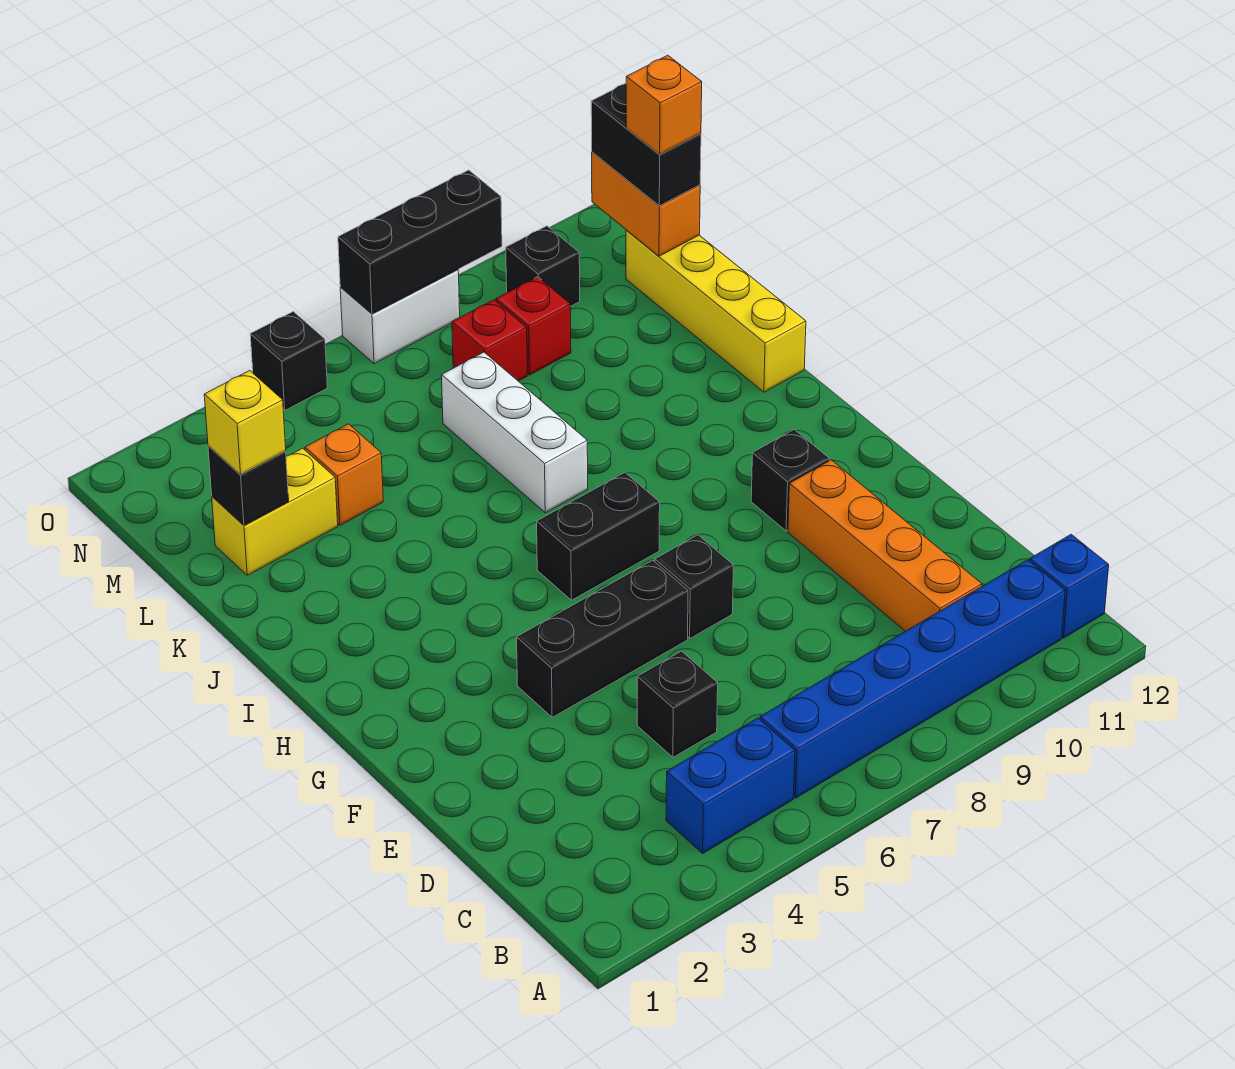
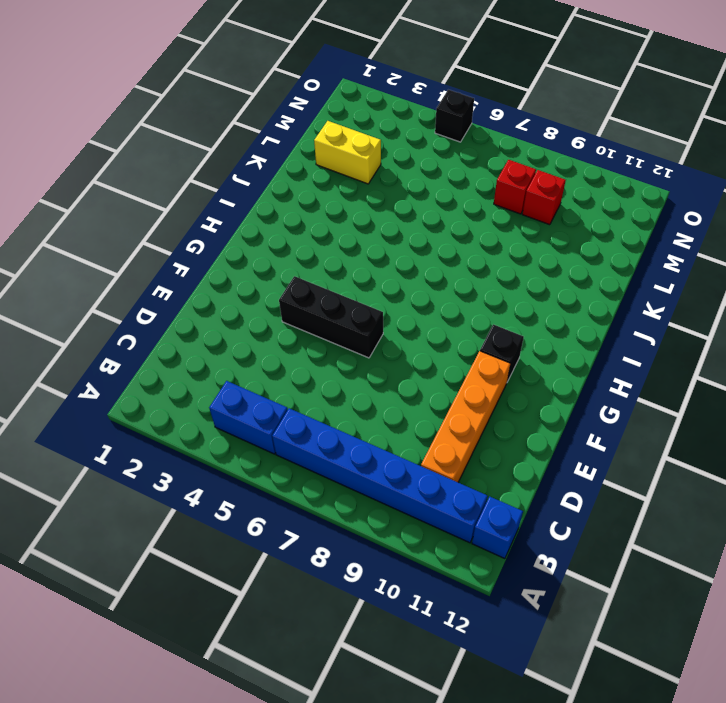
none -> black brick D5 level 1
none -> black brick F7 level 1
none -> black brick H6:H7 level 1

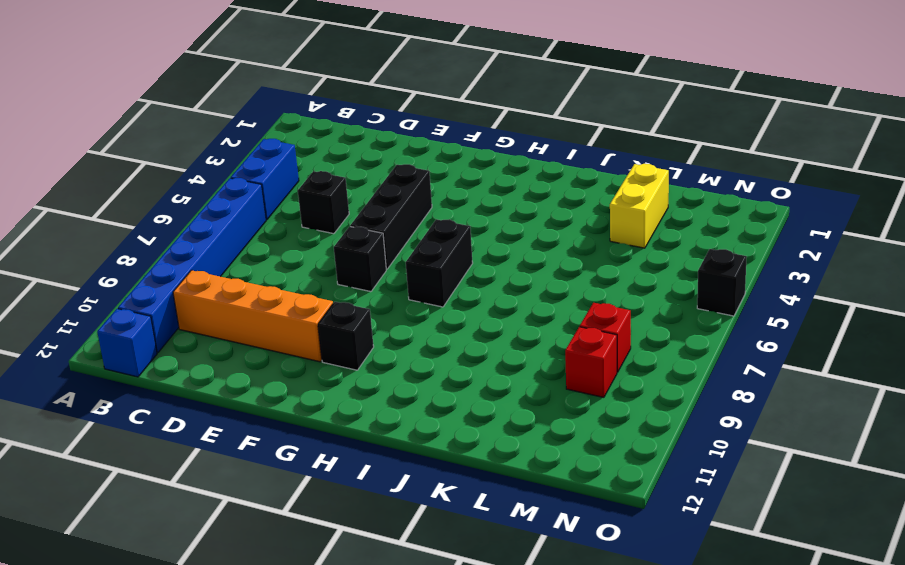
none -> white brick J7:L7 level 1
none -> yellow brick J12:M12 level 1
none -> orange brick L4 level 1

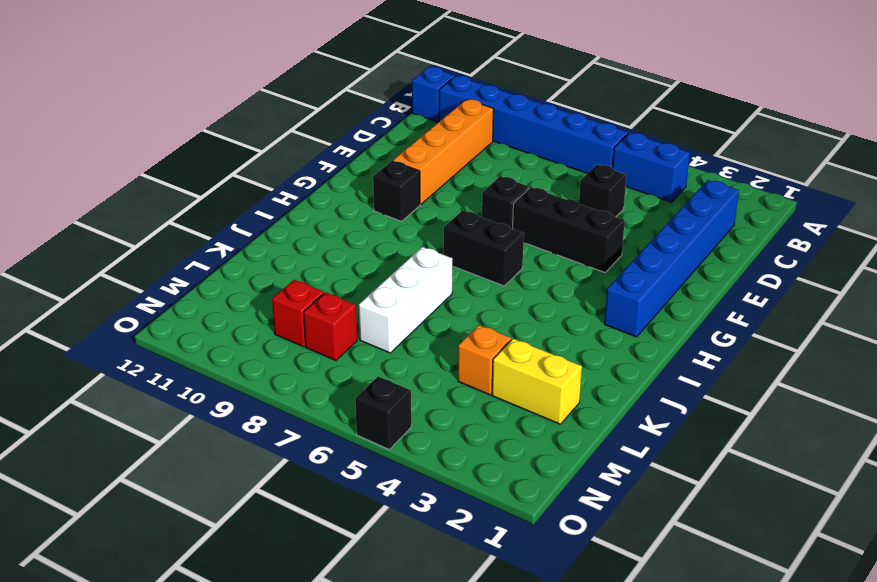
blue brick C2:H2 level 1 -> none
none -> yellow brick J12:M12 level 1
none -> black brick N10 level 1
none -> white brick O7:O8 level 1

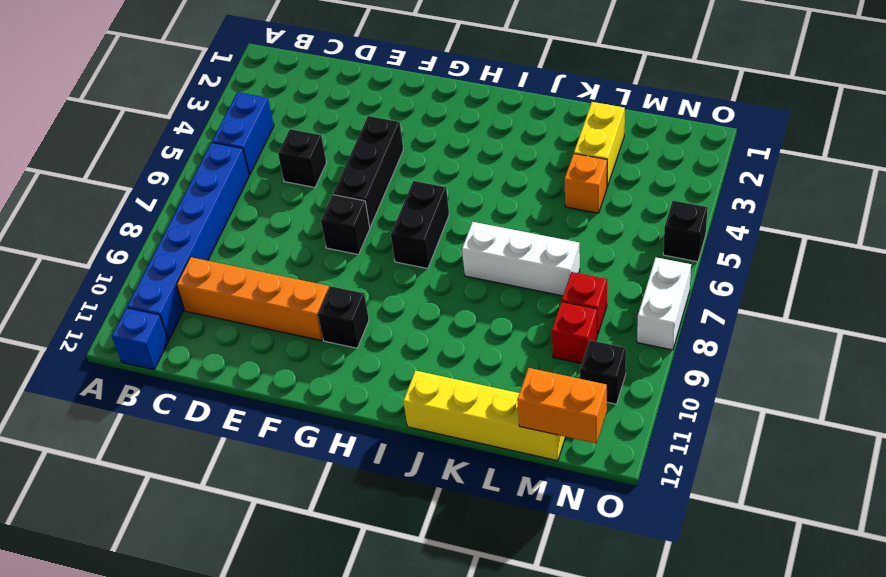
none -> black brick L2 level 2
none -> black brick O7:O9 level 2
none -> yellow brick L2 level 3

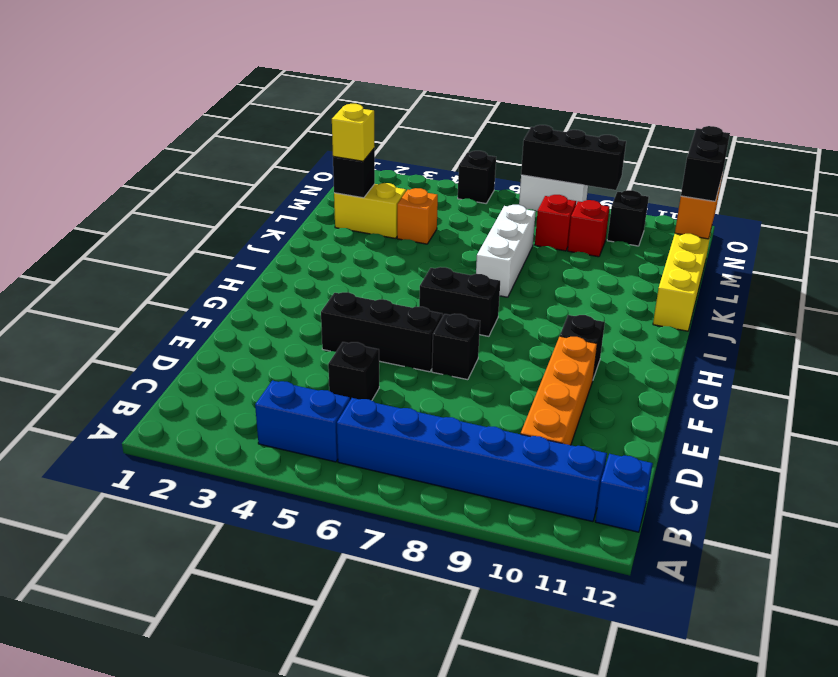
none -> orange brick M12 level 4

